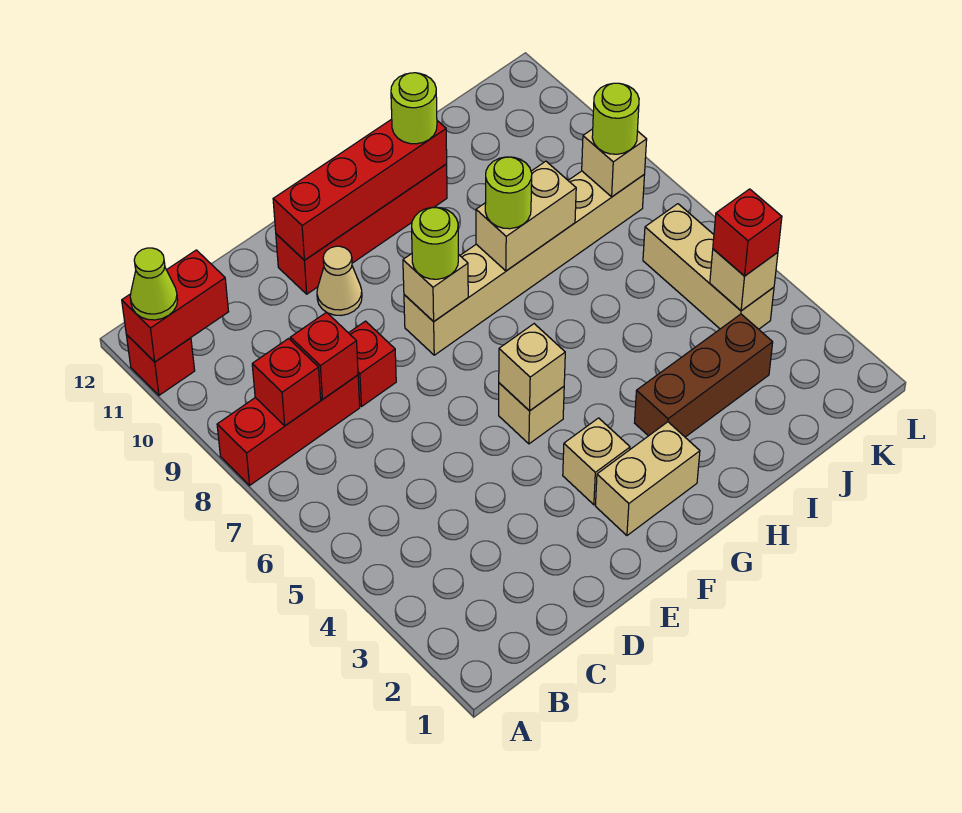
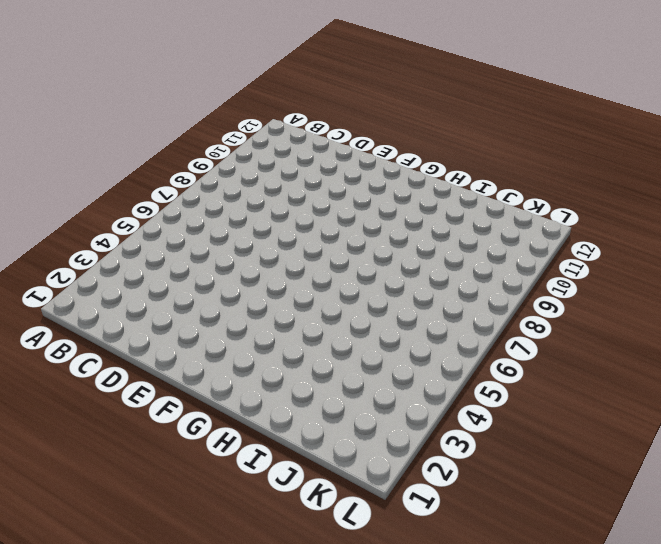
none -> red brick A8:C8 level 1
none -> red brick A11 level 1
none -> red brick D8 level 1

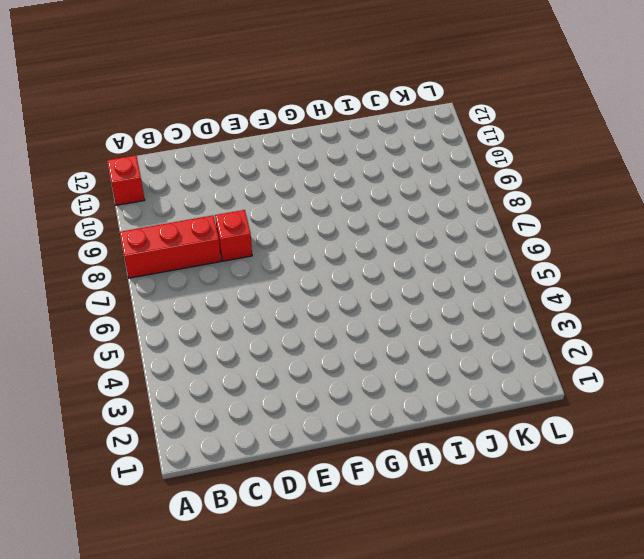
none -> tan cone E10 level 1
none -> red brick E11:H11 level 1
none -> tan brick F2:G2 level 1

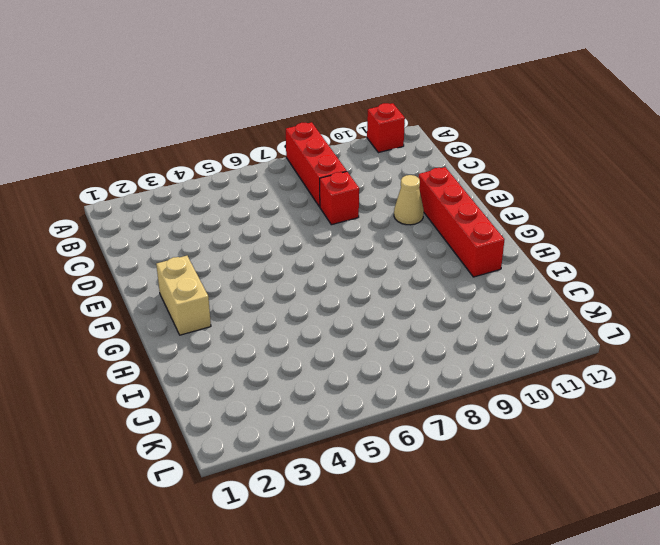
none -> tan brick F3 level 1
none -> tan brick F5 level 1
none -> tan brick F8:K8 level 1

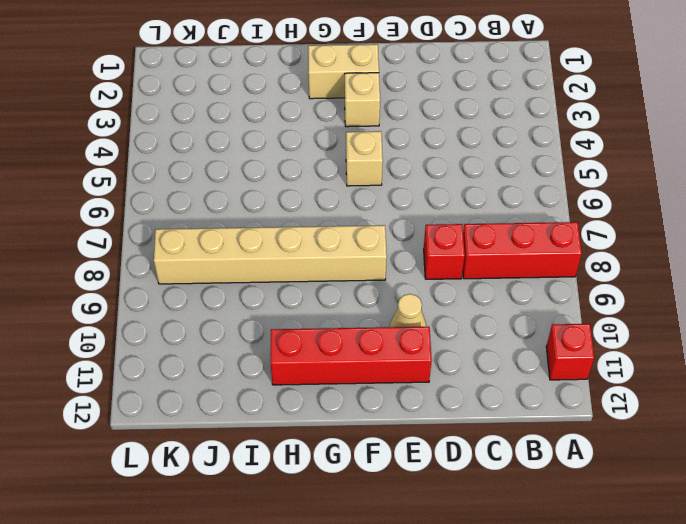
none -> brown brick H3:J3 level 1
none -> tan brick K4:K6 level 1
none -> red brick A11:B11 level 2

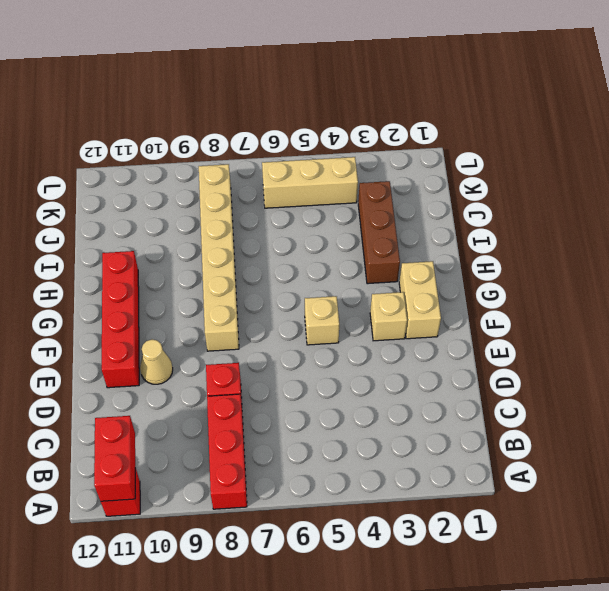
none -> red brick B8 level 2
none -> red brick C8 level 2
none -> red brick E11:H11 level 2

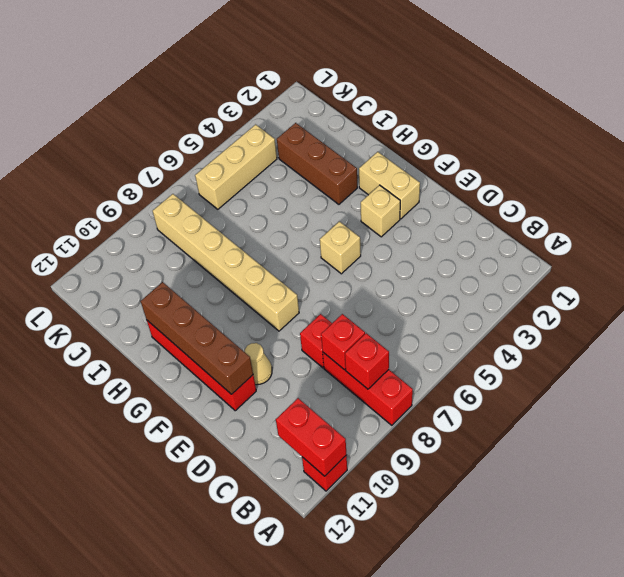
brown brick E11:H11 level 2 -> red brick E11:H11 level 2
none -> tan brick F5 level 2
none -> tan brick F8 level 2
none -> tan brick H8:I8 level 2

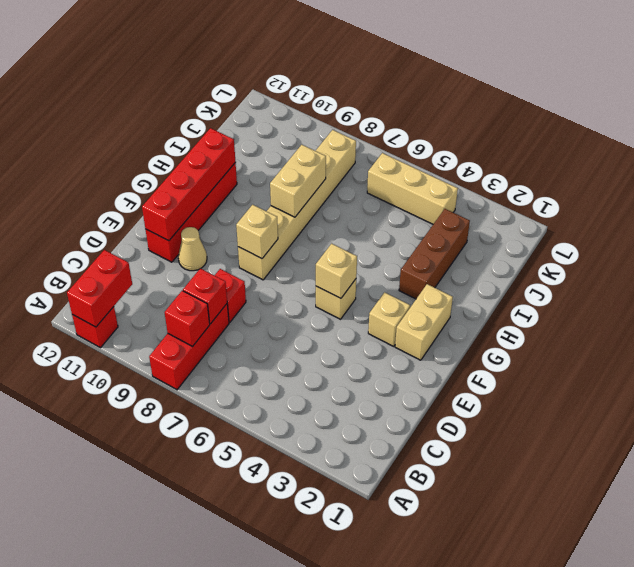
none -> tan brick K4 level 2
none -> tan brick K8 level 2
none -> lime cone A11 level 3

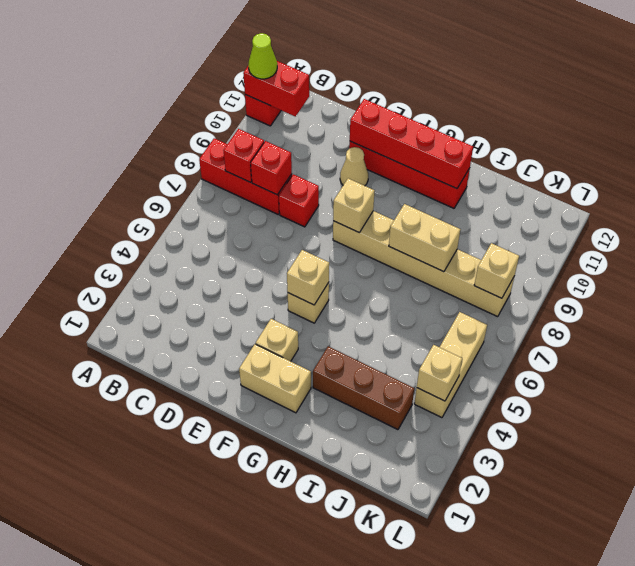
none -> lime round brick F8 level 3
none -> lime round brick H8 level 3
none -> lime round brick H11 level 3

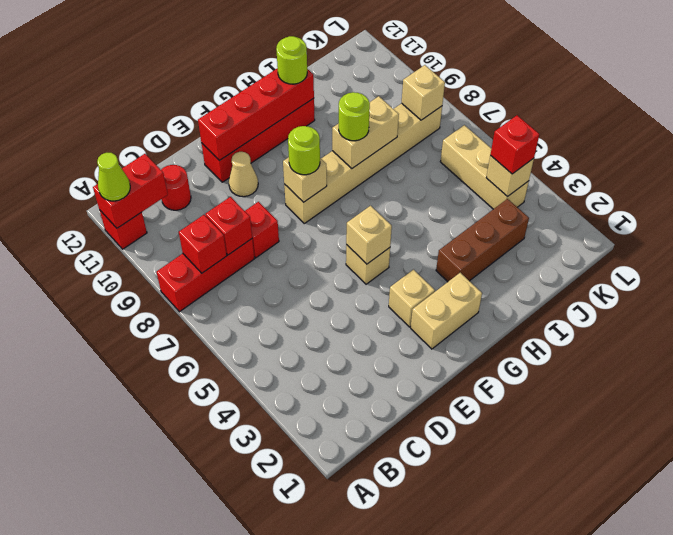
red round brick C11 level 1 -> none
none -> lime round brick K8 level 3

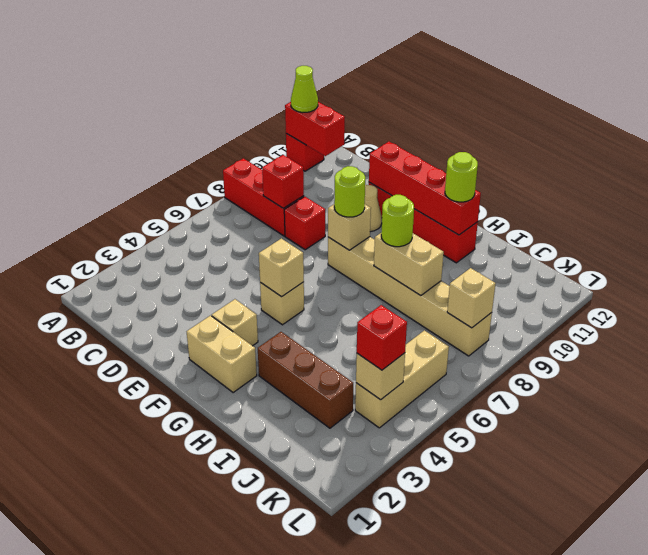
none -> red brick B8 level 2
none -> lime round brick K8 level 3

